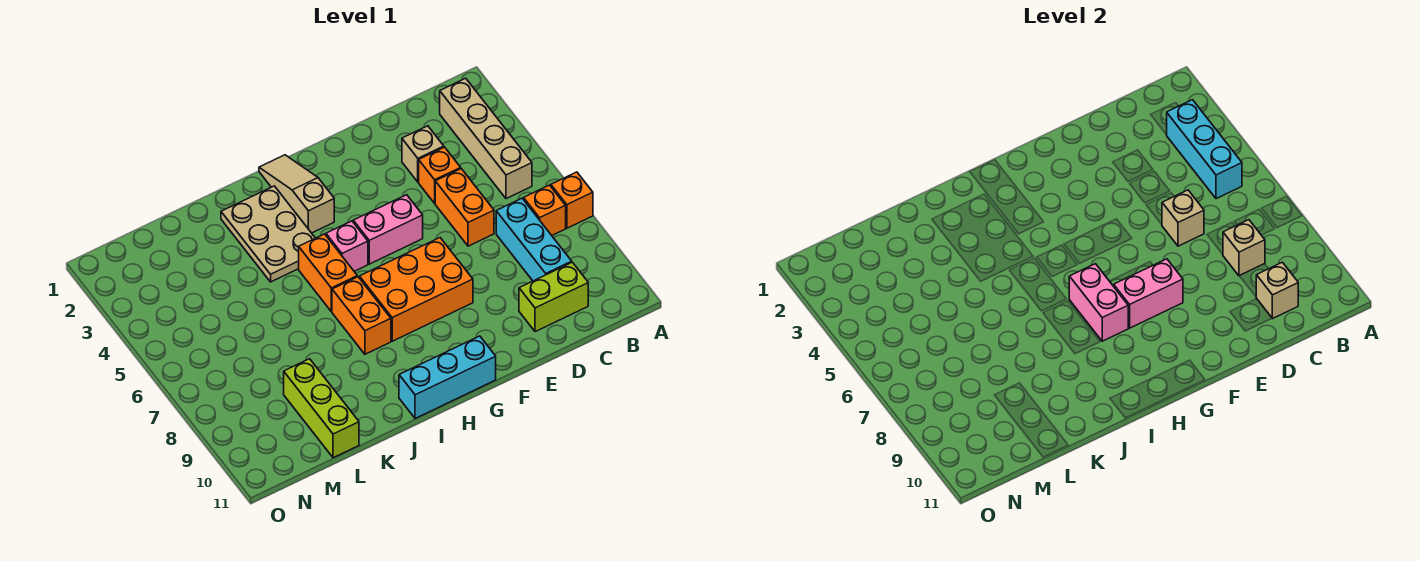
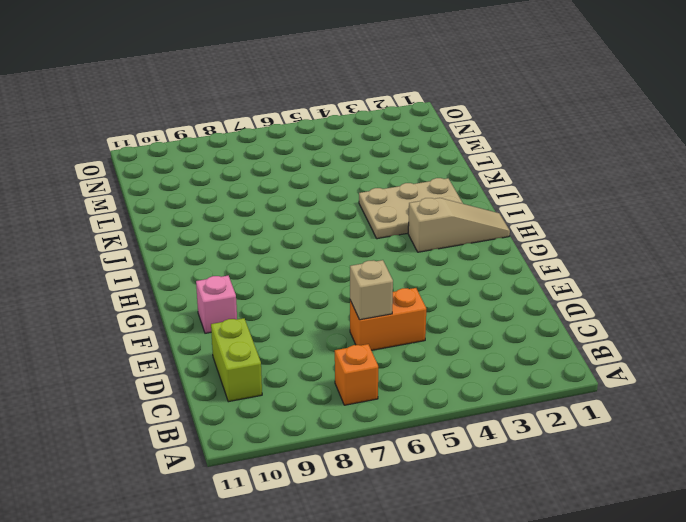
pink brick F10 level 1 -> pink brick H5 level 1
none -> orange brick A7 level 1
none -> tan brick B2:B5 level 1
none -> cyan brick C7:C9 level 1

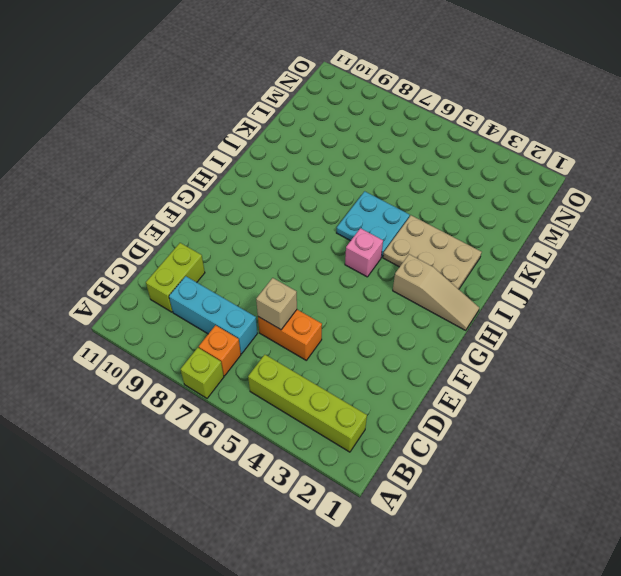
lime brick A7 level 1 -> orange brick A7 level 1
lime brick B2:B5 level 1 -> tan brick B2:B5 level 1
cyan plate I5:J6 level 1 -> orange brick I5:I6 level 1
none -> tan brick D3 level 1
none -> orange brick D4 level 1
none -> pink brick F5:G5 level 1

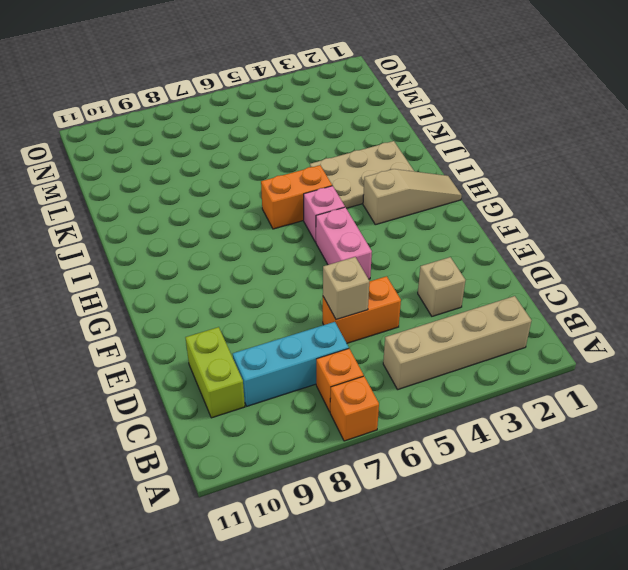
none -> orange brick D4 level 1
none -> orange brick F7:H8 level 1
none -> cyan brick G11:I11 level 1

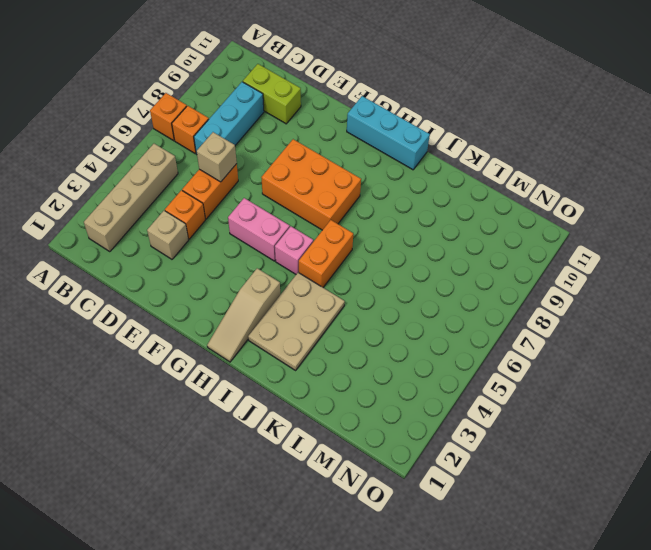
none -> orange brick I7:I8 level 1
none -> lime brick L9:L11 level 1
none -> cyan brick B3:B5 level 2

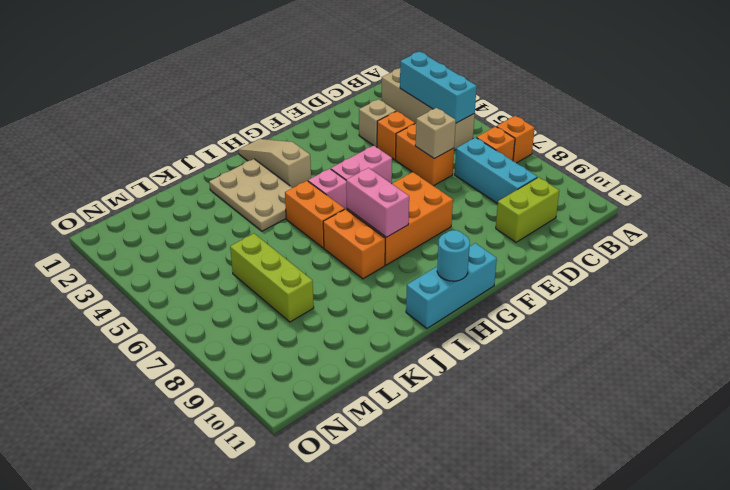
cyan round brick H11 level 2 -> none
lime brick L6:L8 level 1 -> lime brick L9:L11 level 1
none -> tan brick C8 level 2
none -> tan brick C10 level 2
none -> pink brick F8:G8 level 2

